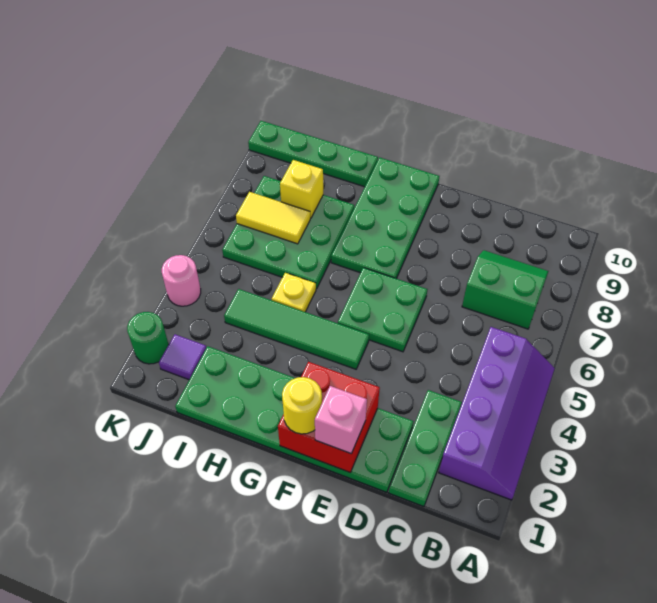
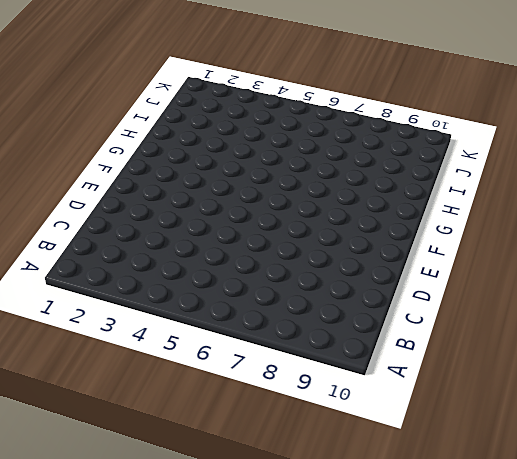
none -> purple slope A2:B5 level 1 top B
none -> green slope B7:C8 level 1 top 7
none -> green plate C1:C3 level 1

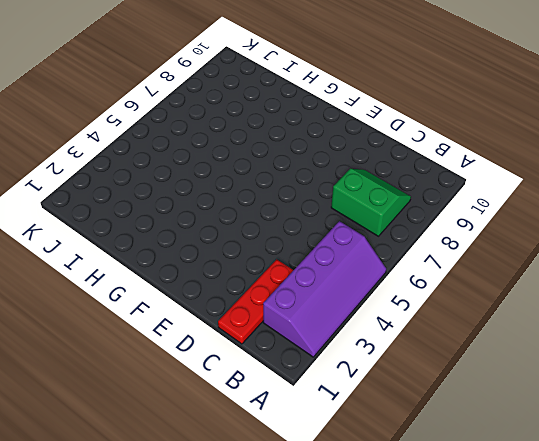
red plate C1:C3 level 1 -> green plate C1:C3 level 1
none -> green plate D1:I2 level 1
none -> green plate E5:F6 level 1
none -> green tile F4:I4 level 1

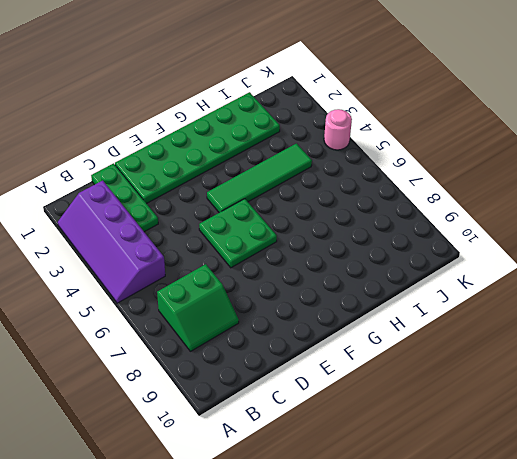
none -> green plate F7:G10 level 1
none -> yellow plate H5 level 1
none -> green plate H6:J8 level 1

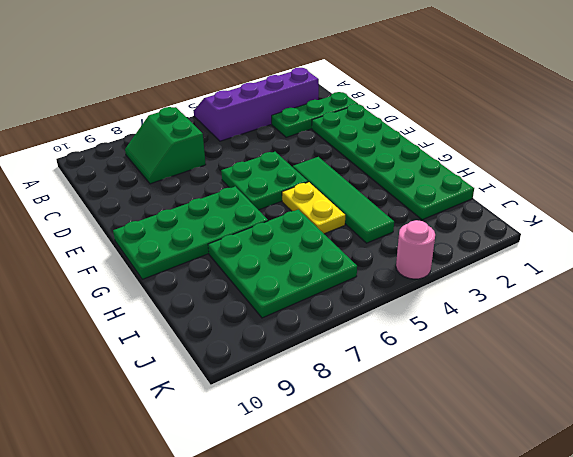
yellow plate G5:H5 level 1 -> yellow plate H5 level 1
none -> green plate H10:K10 level 1
none -> purple tile J2 level 1
none -> green round brick K2 level 1

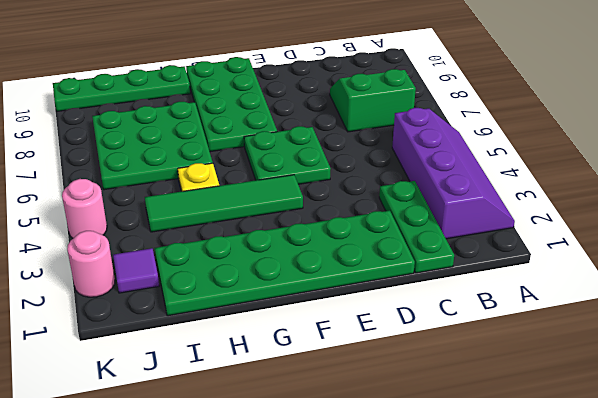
pink round brick K2 level 1 -> green round brick K2 level 1
none -> red brick E1:F2 level 2
none -> yellow tile I7:J7 level 2
none -> yellow brick I8 level 2

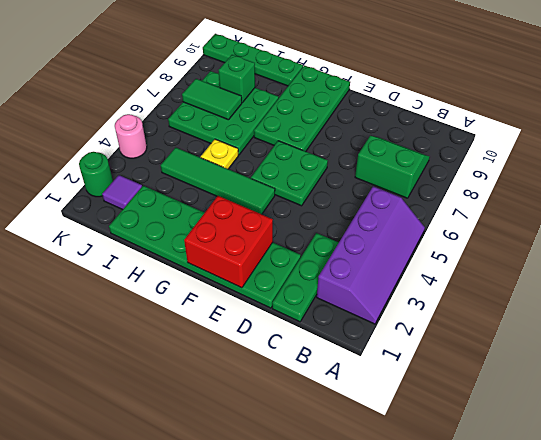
green tile I7:J7 level 2 -> yellow tile I7:J7 level 2
green brick I8 level 2 -> yellow brick I8 level 2
none -> pink brick E1 level 3
none -> yellow round brick F1 level 3

